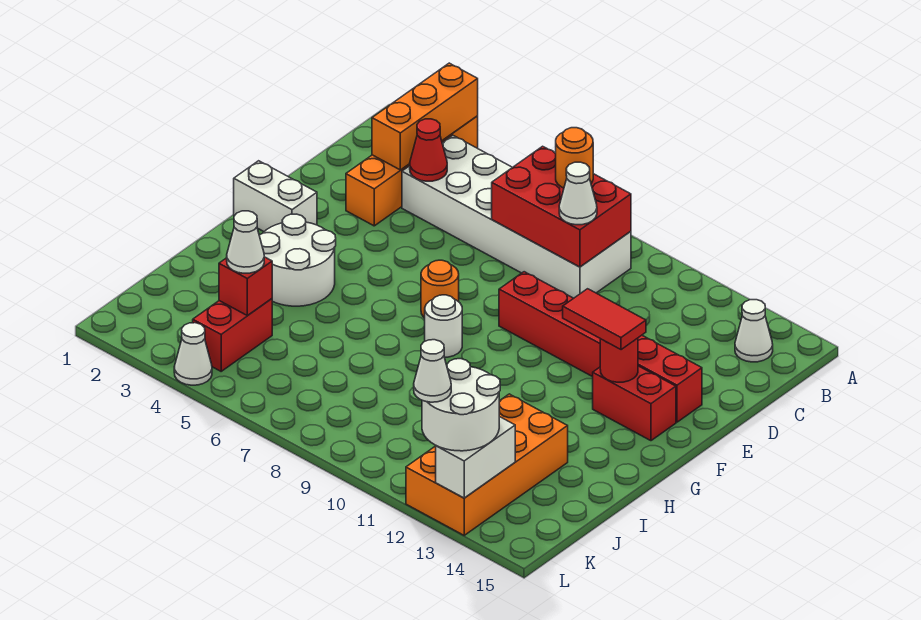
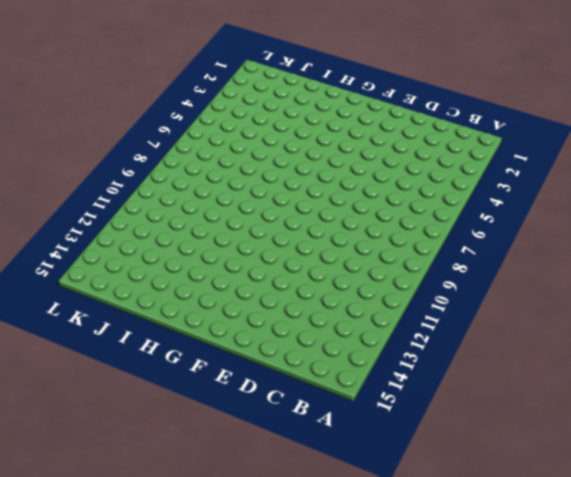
none -> orange brick A3:D3 level 1
none -> white brick B4:C9 level 1
none -> white cone B14 level 1

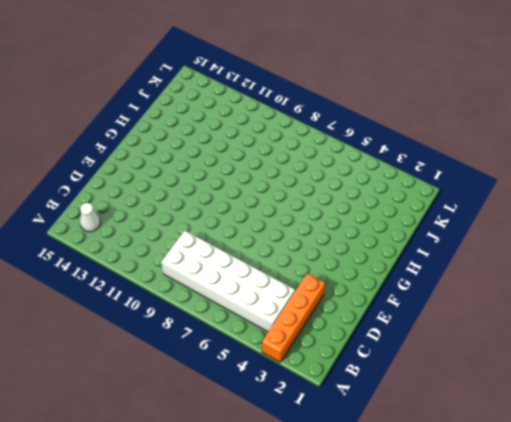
none -> red brick E9:E14 level 1
none -> white brick F1:F2 level 1
none -> orange round brick F7 level 1

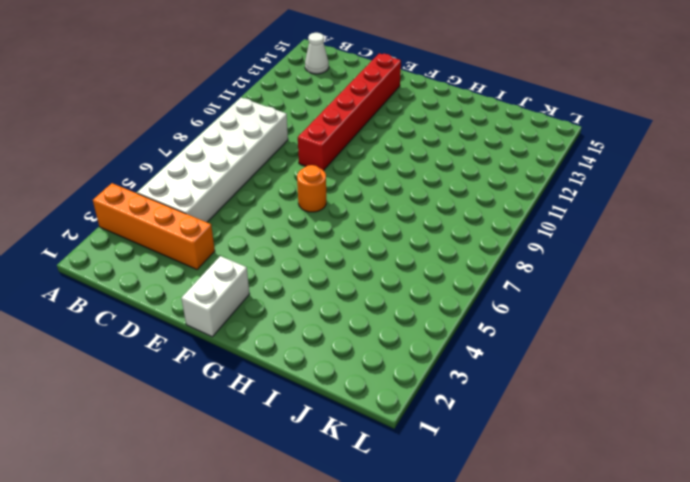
none -> red brick F13:F14 level 1
none -> white round brick G3:H4 level 1
none -> white round brick G8 level 1

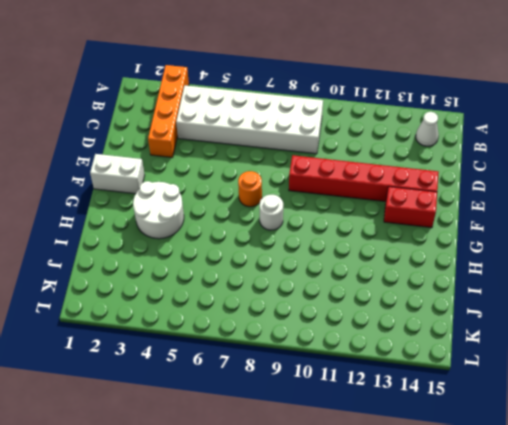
none -> orange brick I12:L13 level 1
none -> red brick J4:K4 level 1
none -> white cone L4 level 1

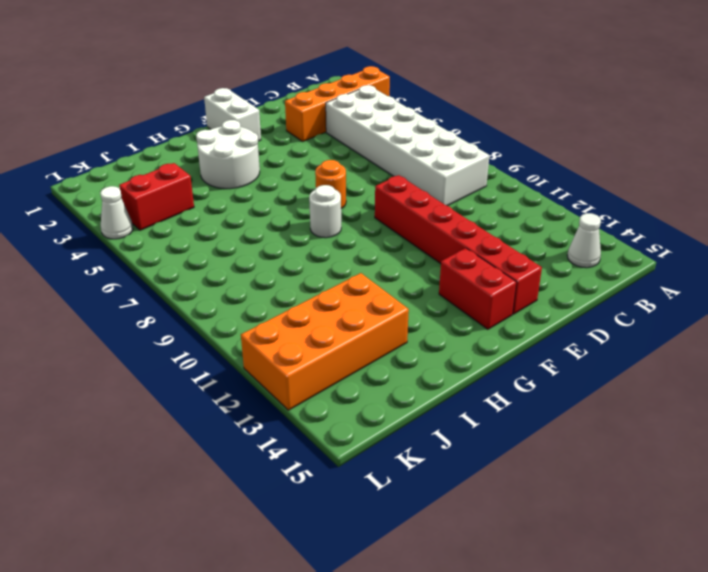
none -> orange brick A3:C3 level 2
none -> red brick B7:C9 level 2
none -> red cone C4 level 2

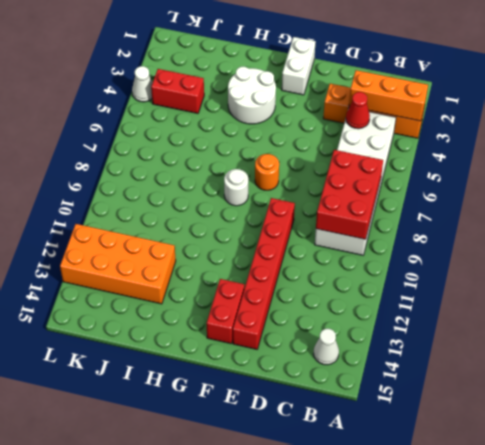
none -> red round brick F13 level 2
none -> red brick J4 level 2
none -> white brick K13:L13 level 2

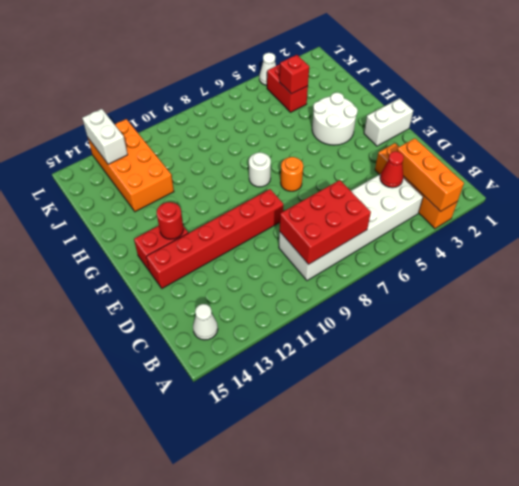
none -> orange round brick B8 level 3
none -> white cone C9 level 3
none -> red tile F12:F13 level 3

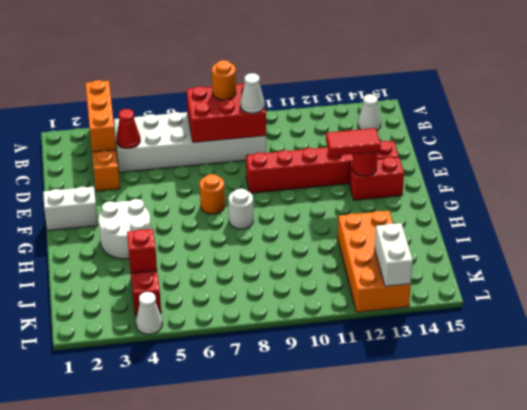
none -> white cone J4 level 3
none -> white round brick K12:L13 level 3
none -> white cone L12 level 4

